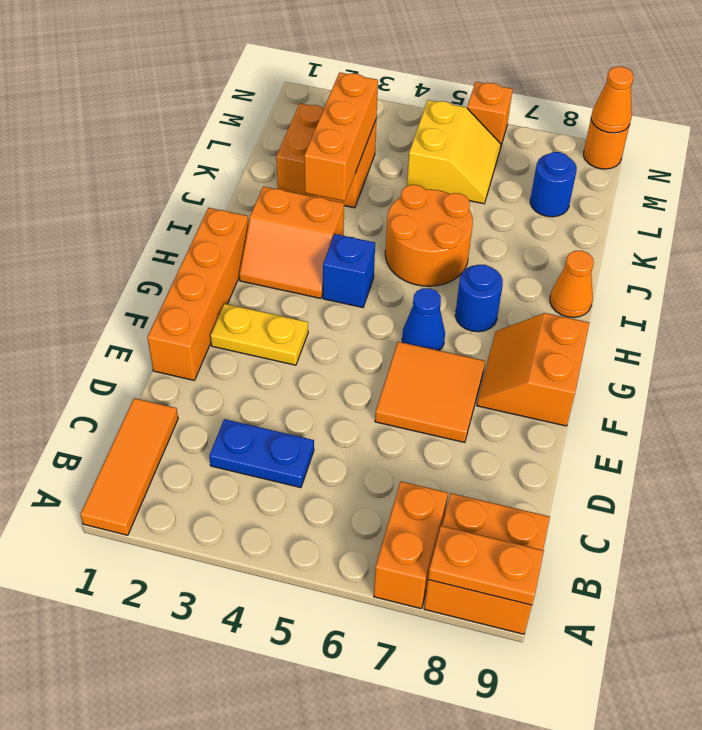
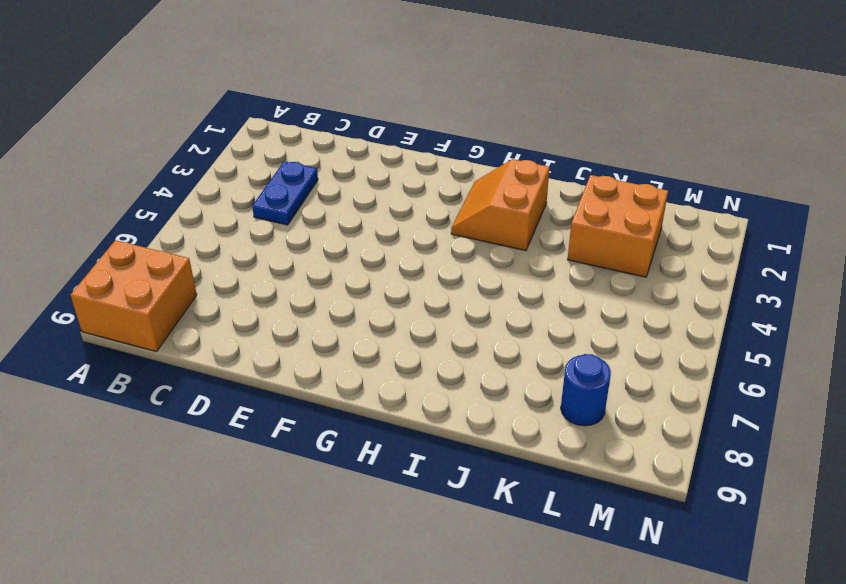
none -> orange tile A1:C1 level 1
none -> orange brick A7:B7 level 1
none -> orange brick E1:H1 level 1

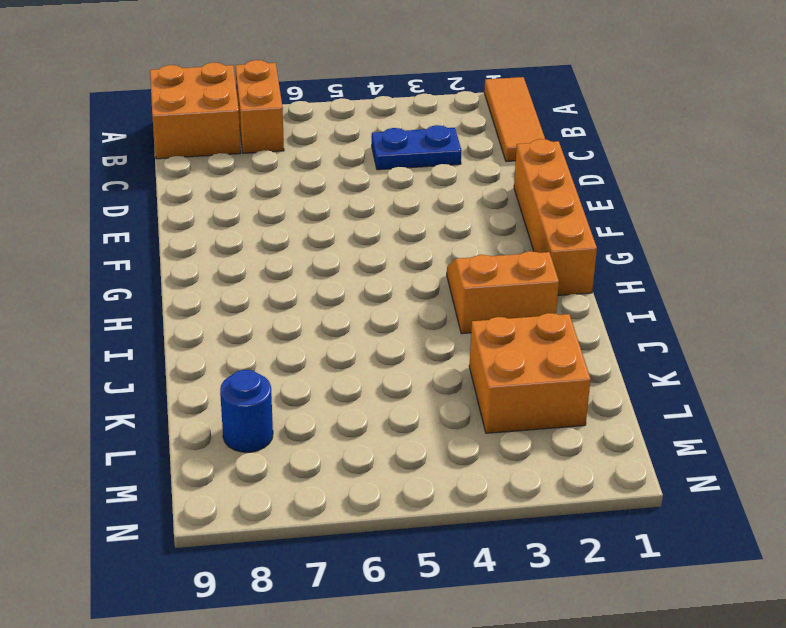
none -> orange tile E6:F7 level 1
none -> yellow plate F2:F3 level 1
none -> orange slope F8:G9 level 1 top 9

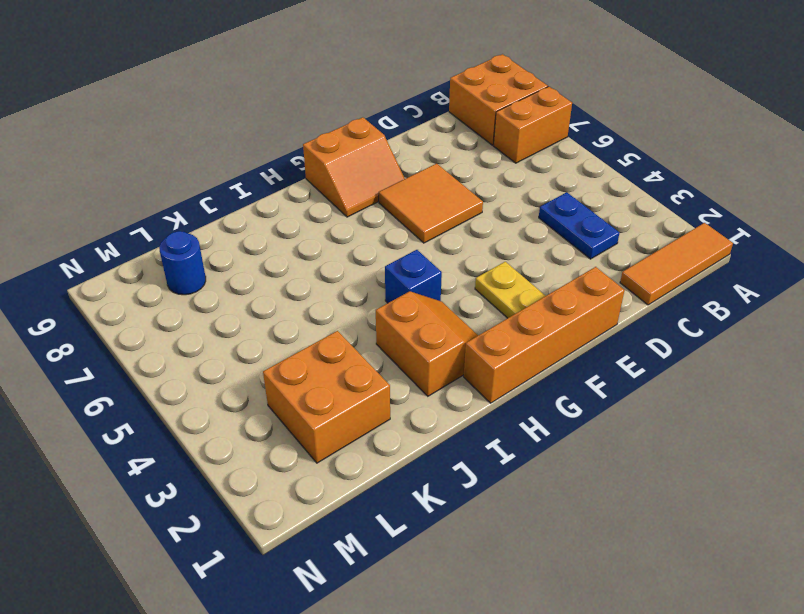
none -> blue cone G6 level 1
none -> blue round brick H7 level 1
none -> orange round brick I5:J6 level 1

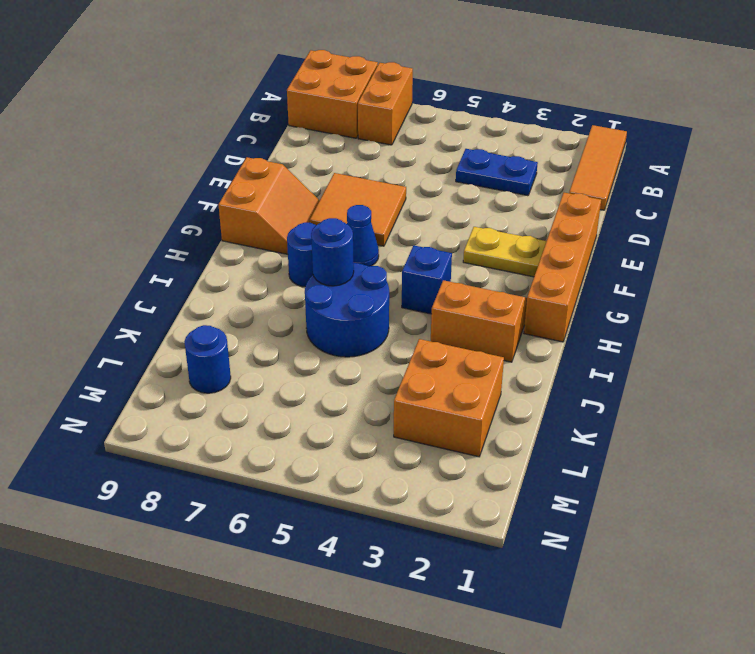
blue round brick I5:J6 level 1 -> orange round brick I5:J6 level 1
blue round brick I6 level 2 -> none
none -> orange cone I9 level 1
none -> yellow slope L5:M6 level 1 top 5
none -> orange brick N6 level 1

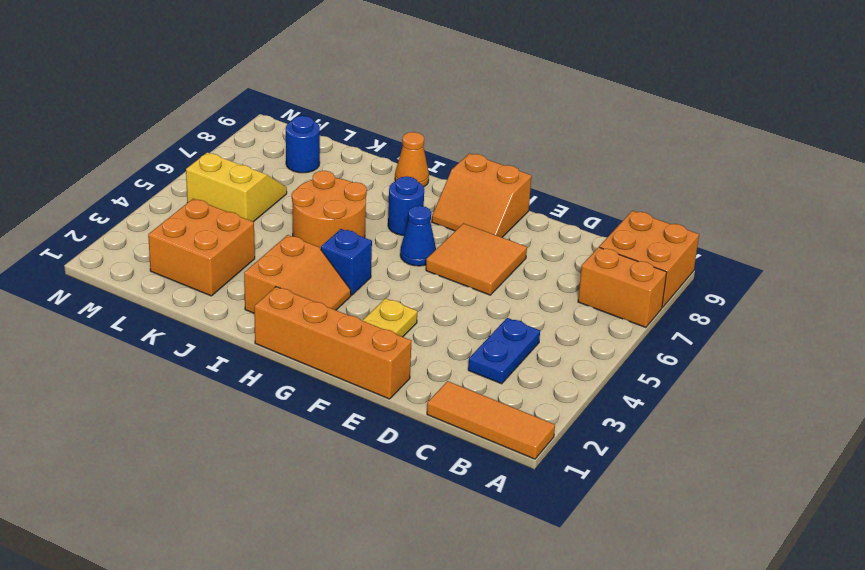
none -> orange brick N6 level 1
none -> orange round brick N9 level 1
none -> orange plate A8:A9 level 2

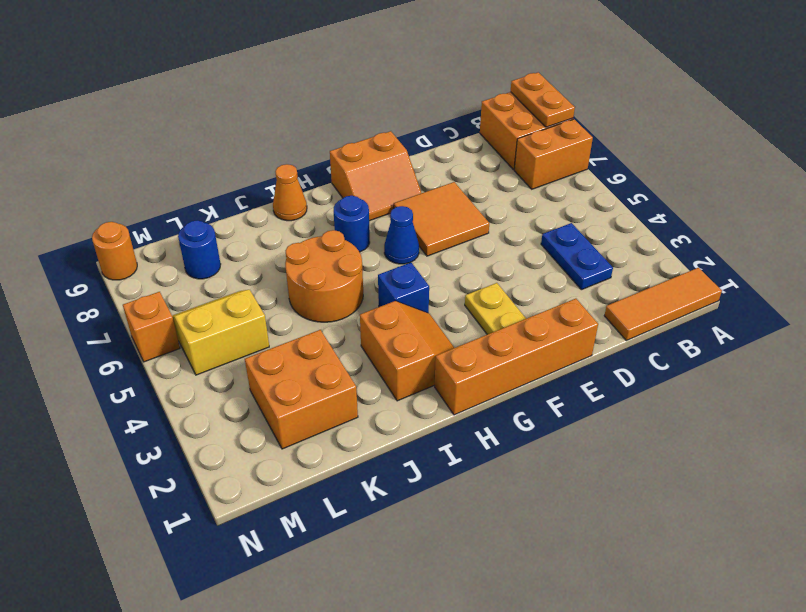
none -> orange brick J3:L3 level 2
none -> orange cone N9 level 2

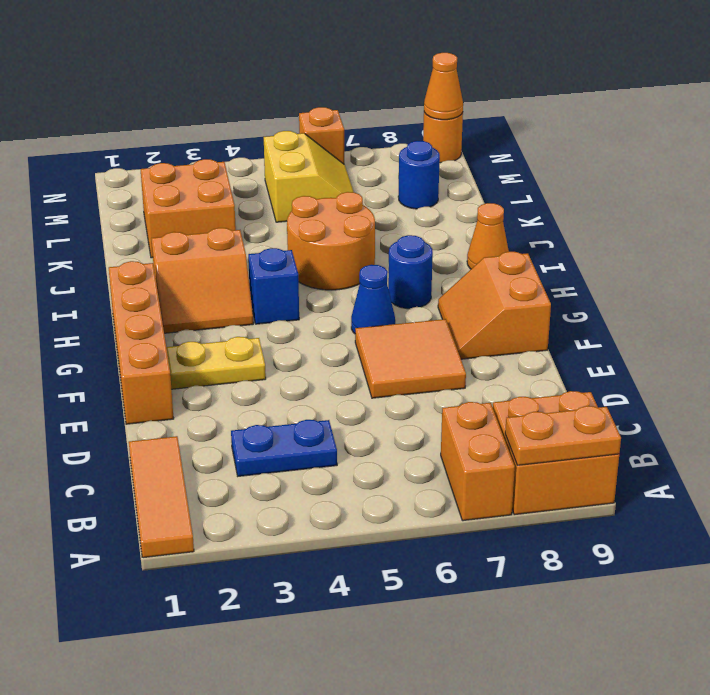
none -> orange brick J3:L3 level 2

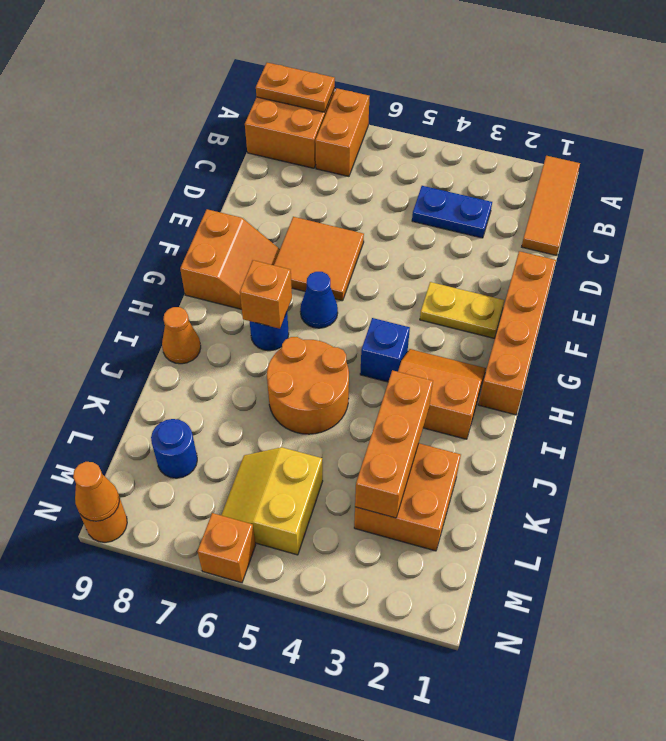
orange brick H7 level 2 -> none

